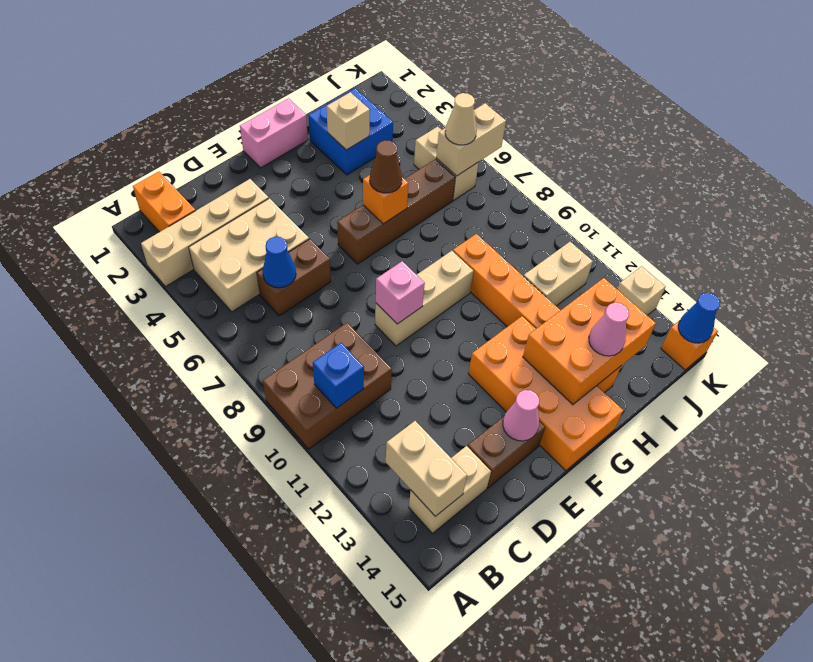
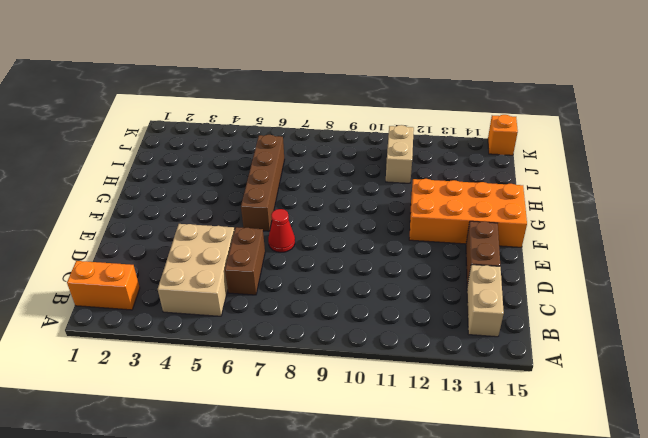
red cone E7 level 1 -> none
none -> tan brick A3:D3 level 1
none -> brown brick A9:C10 level 1
none -> tan brick E9:G9 level 1
none -> pink brick F1:G1 level 1

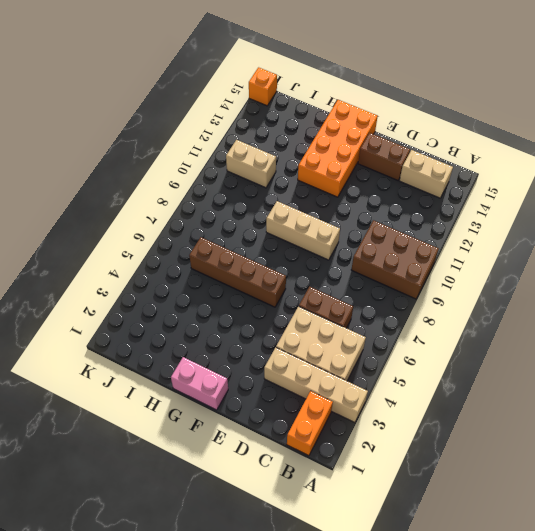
none -> blue brick H2:I3 level 1
none -> orange brick H9:H14 level 1
none -> tan brick J5:J6 level 1
none -> tan brick K13 level 1

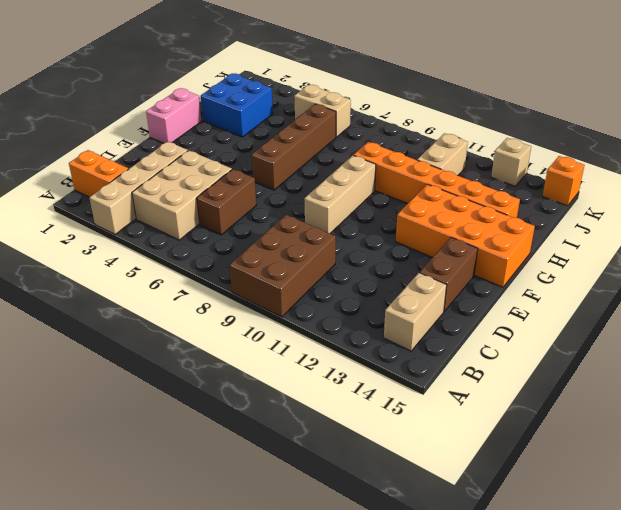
none -> blue brick B10 level 2
none -> tan brick B13:B14 level 2
none -> blue cone C6 level 2
none -> pink brick E9 level 2

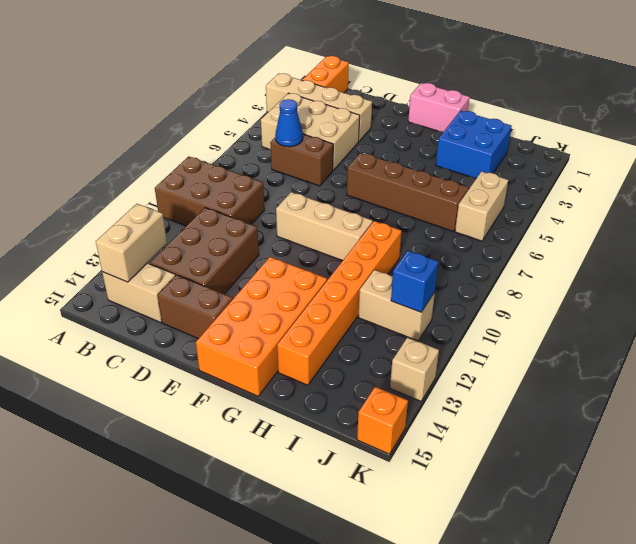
brown brick C11:D13 level 1 -> none
blue brick J11 level 2 -> blue brick B10 level 2
none -> pink brick E9 level 2
none -> pink cone E14 level 2
none -> orange brick G6 level 2
none -> orange brick G13:I14 level 2

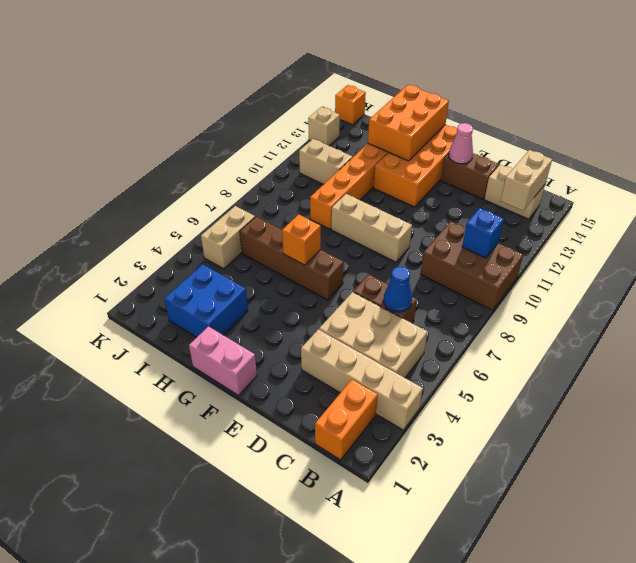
orange brick G13:H15 level 2 -> orange brick G13:I14 level 2
none -> pink brick E9 level 2
none -> tan brick H3 level 2
none -> tan brick J6:K6 level 2
none -> blue cone K15 level 2

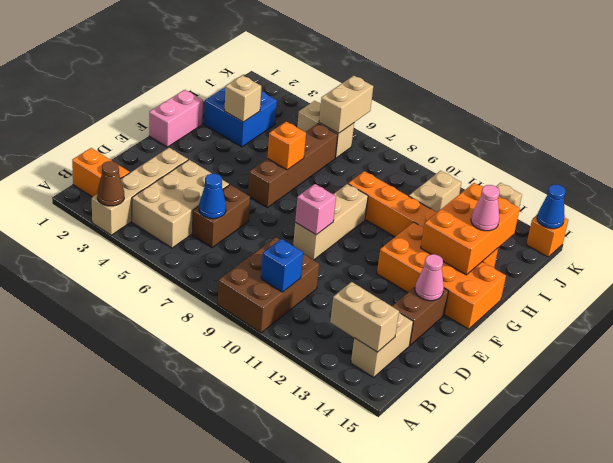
brown cone A3 level 2 -> brown cone G6 level 3
none -> tan cone J6 level 3

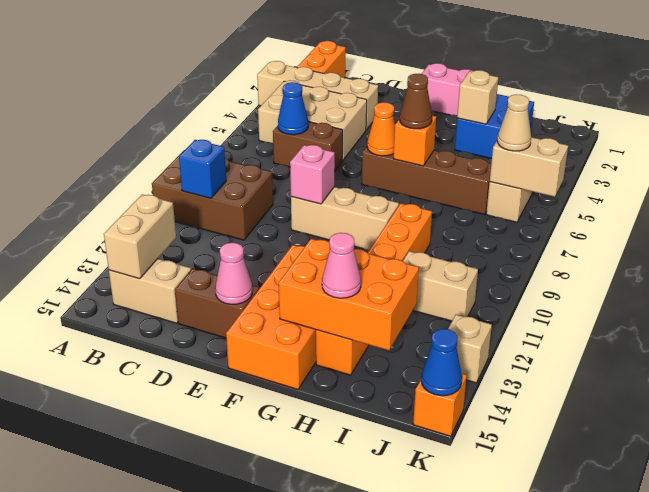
orange cone F6 level 2 -> none

